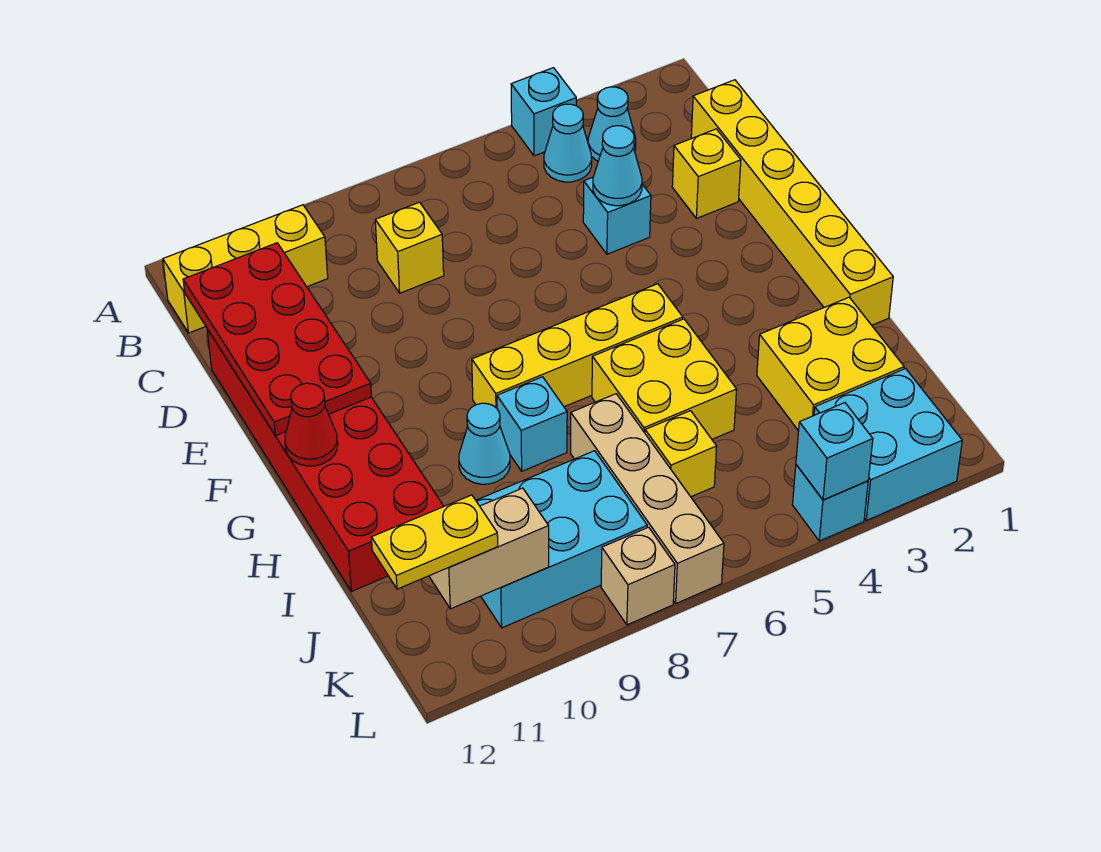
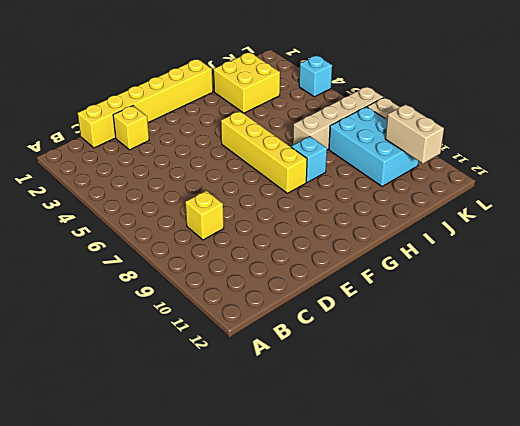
none -> cyan brick A4 level 1
none -> cyan cone B3 level 1
none -> cyan cone B4 level 1

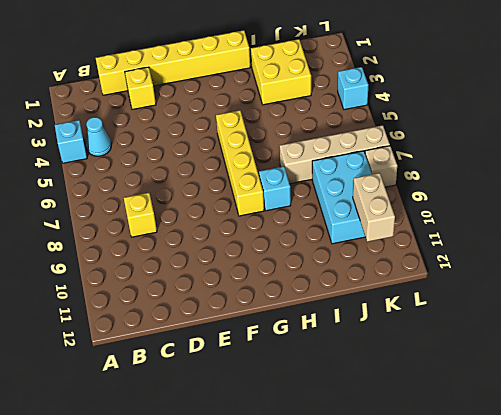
none -> cyan cone B3 level 1
none -> yellow brick B10:B12 level 1
none -> cyan brick D4 level 1

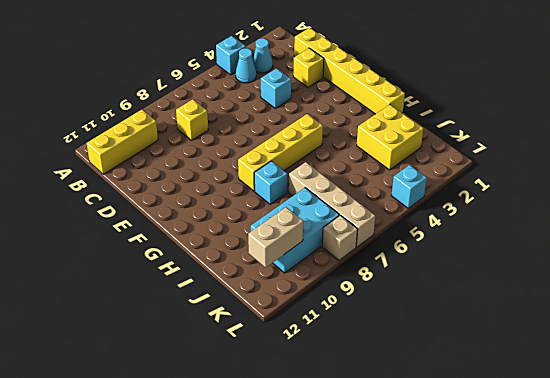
none -> red brick D11:I12 level 1
none -> yellow brick H5:I6 level 1
none -> cyan cone H9 level 1

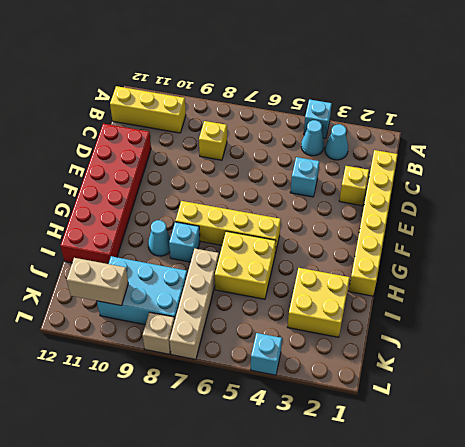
none -> yellow brick J6 level 1
none -> cyan brick K2:L3 level 1
none -> red plate C11:F12 level 2

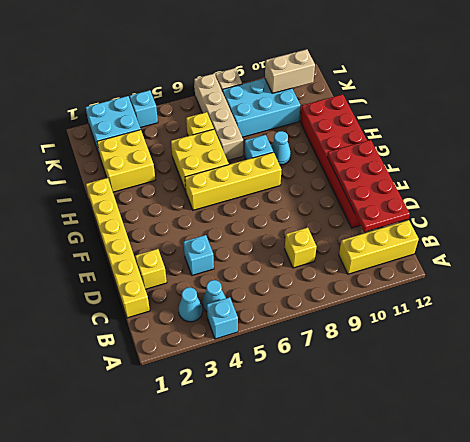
none -> cyan cone D4 level 2
none -> red cone G12 level 2
none -> cyan brick L4 level 2

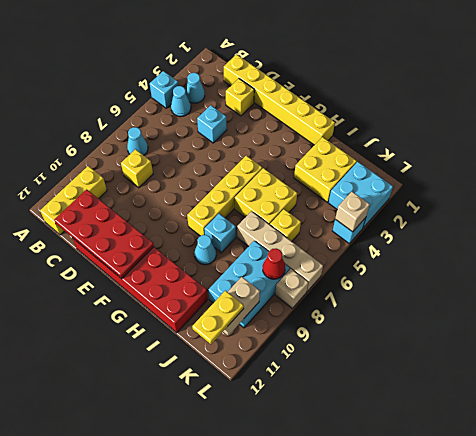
cyan cone B7 level 1 -> cyan cone D4 level 2
red cone K8 level 2 -> red cone G12 level 2
tan brick L4 level 2 -> cyan brick L4 level 2

